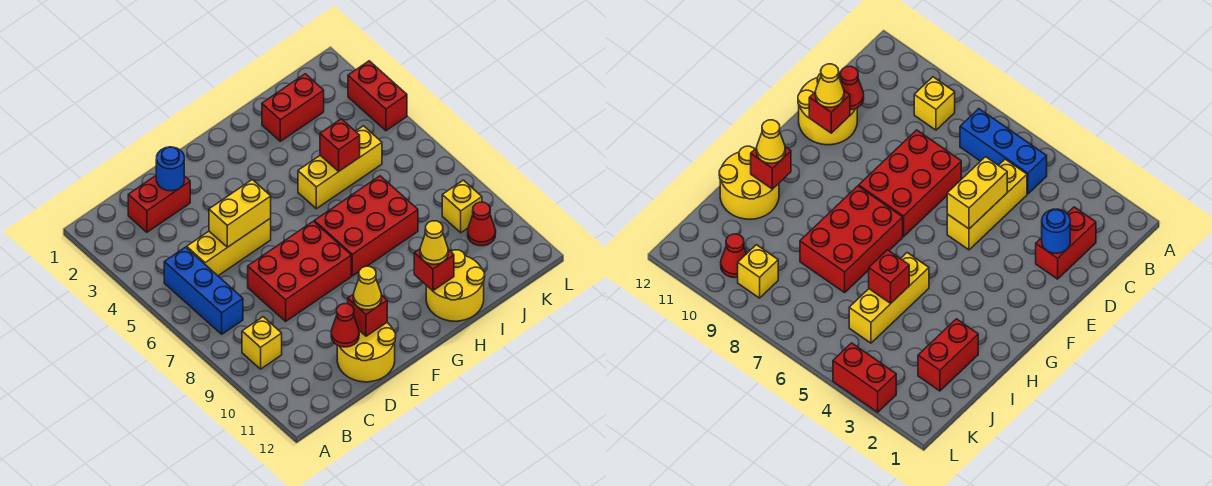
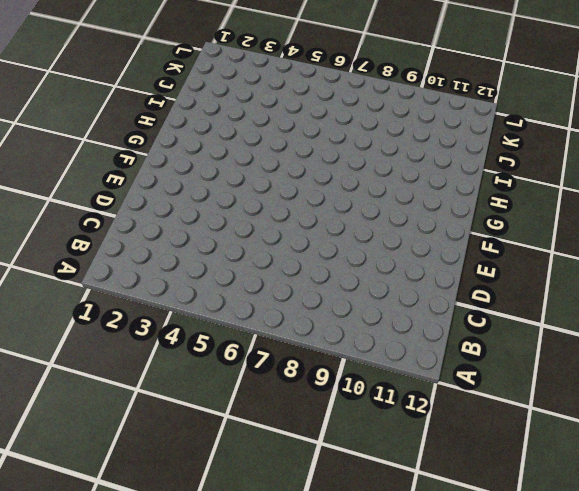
none -> blue brick B5:B7 level 1
none -> yellow brick B9 level 1
none -> red brick C2:D2 level 1

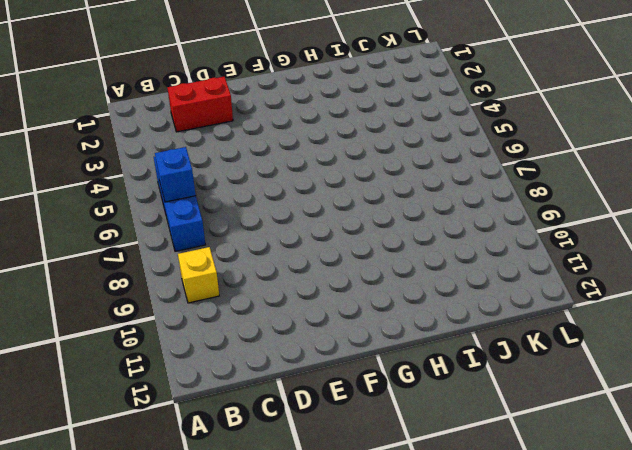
blue brick B6 level 2 -> none
none -> yellow brick C5:E5 level 1
none -> red brick D7:F8 level 1
none -> yellow round brick D11:E12 level 1

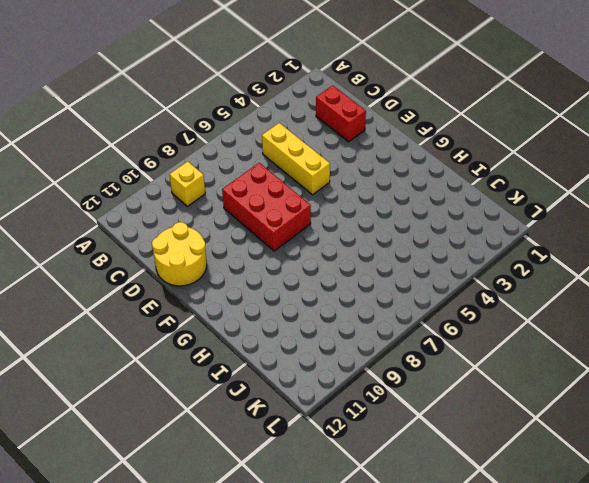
none -> blue brick B5:B7 level 1
none -> red brick G7:I8 level 1
none -> yellow brick H5:J5 level 1

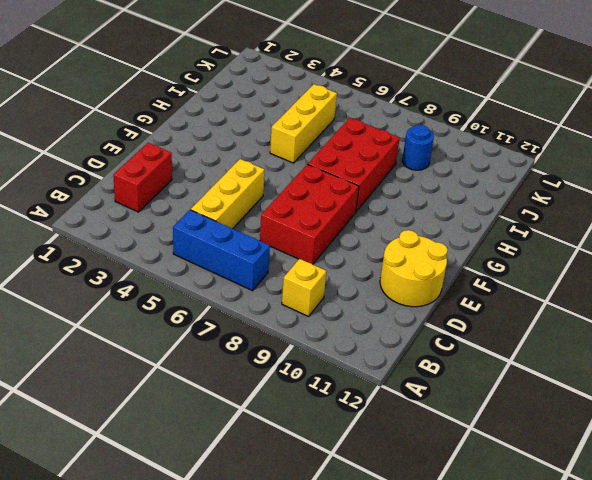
blue round brick J9 level 1 -> blue round brick D2 level 2
none -> yellow round brick H11:I12 level 1
none -> red brick I2:J2 level 1
none -> yellow brick K9 level 1

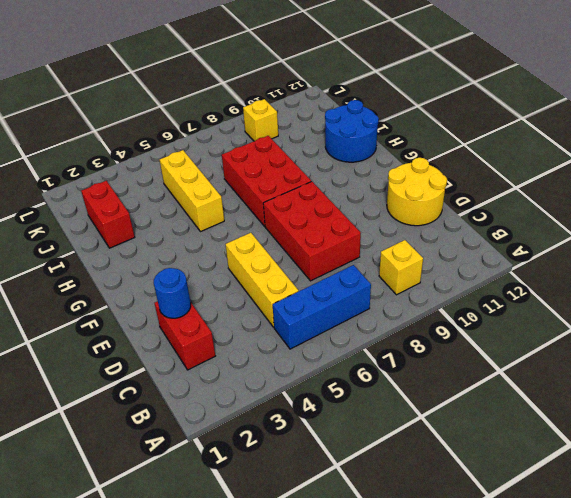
blue round brick H11:I12 level 1 -> yellow round brick H11:I12 level 1
none -> red cone K10 level 1
none -> red brick L3:L4 level 1
none -> yellow brick D5:E5 level 2

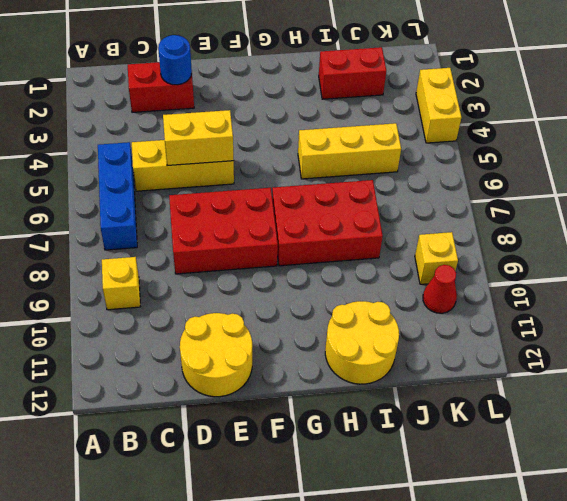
yellow brick L3:L4 level 1 -> red brick L3:L4 level 1
none -> red cone D11 level 2
none -> red brick E11 level 2
none -> red brick H11 level 2

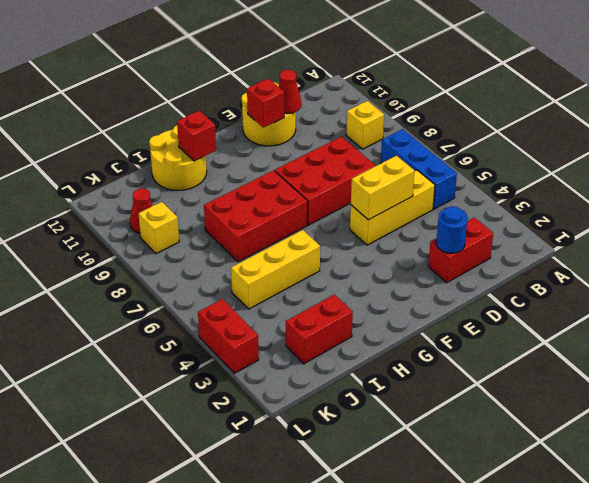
none -> red brick I5 level 2
none -> yellow cone E11 level 3
none -> yellow cone H11 level 3

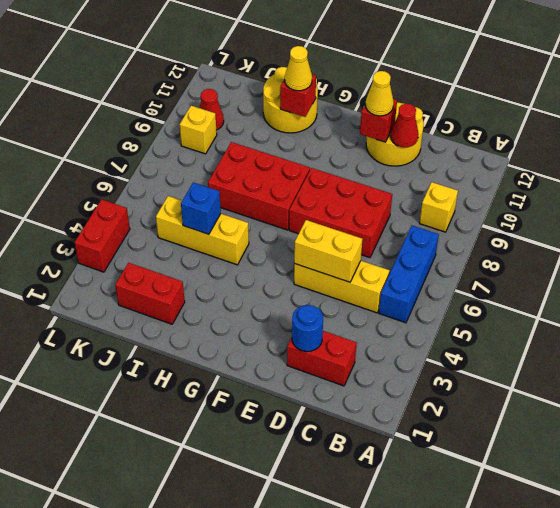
blue brick I5 level 2 -> red brick I5 level 2

